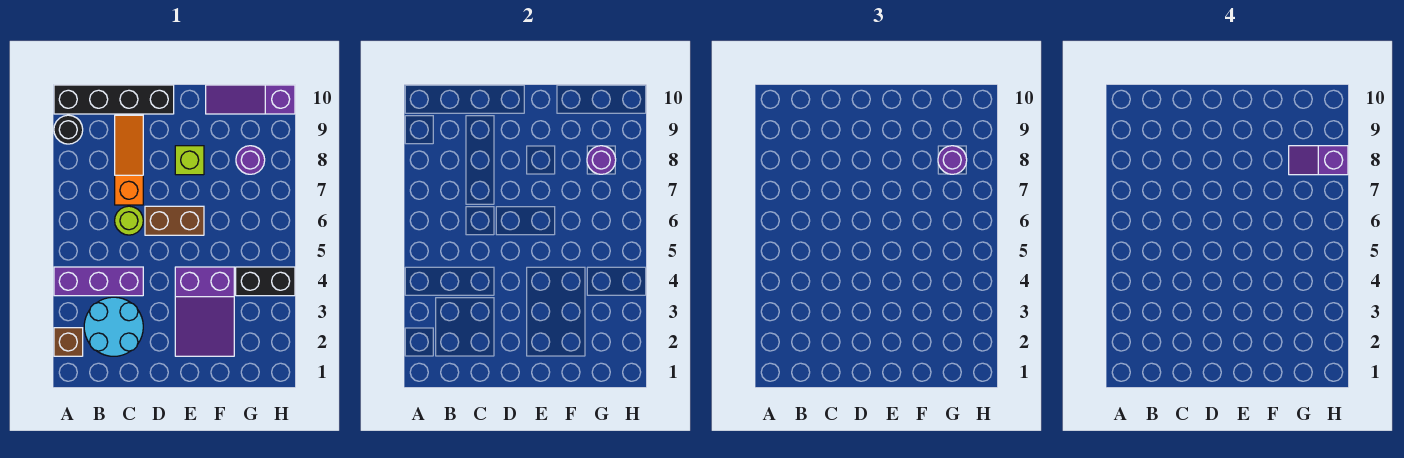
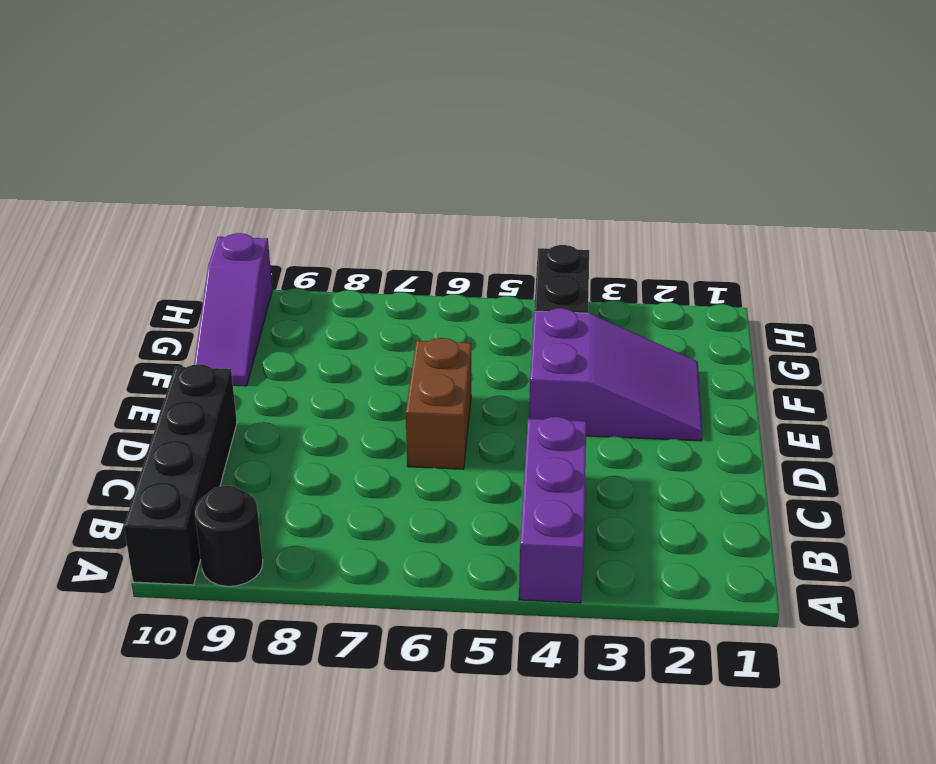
none -> brown brick A2 level 1
none -> cyan round brick B2:C3 level 1
none -> lime round brick C6 level 1

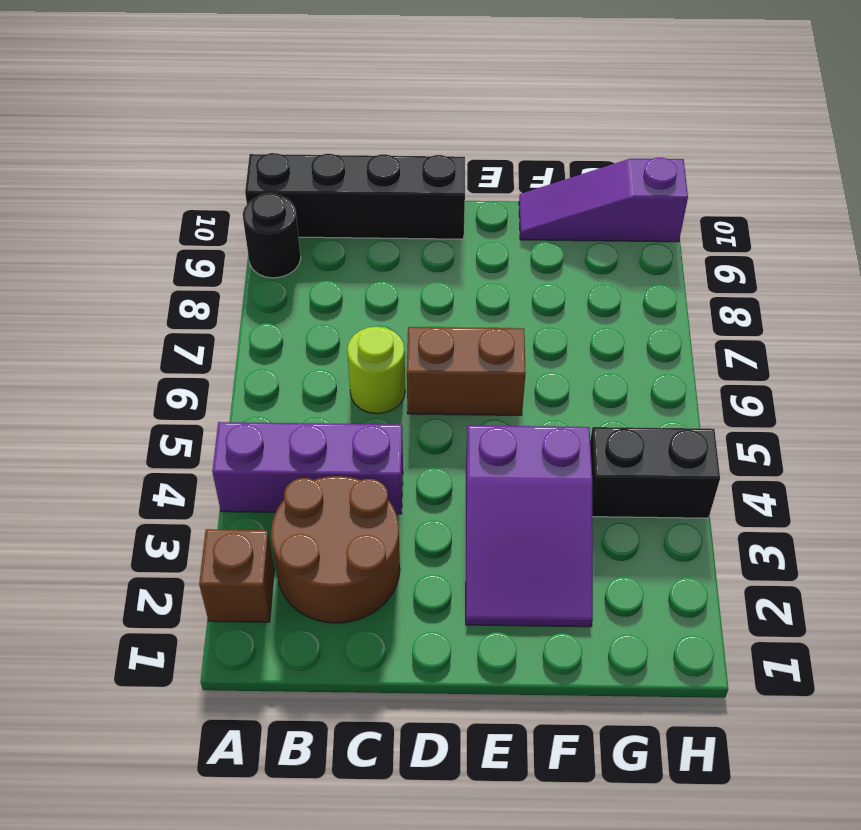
brown round brick B2:C3 level 1 -> cyan round brick B2:C3 level 1
none -> orange slope C7:C9 level 1 top 7
none -> lime brick E8 level 1
none -> purple round brick G8 level 1

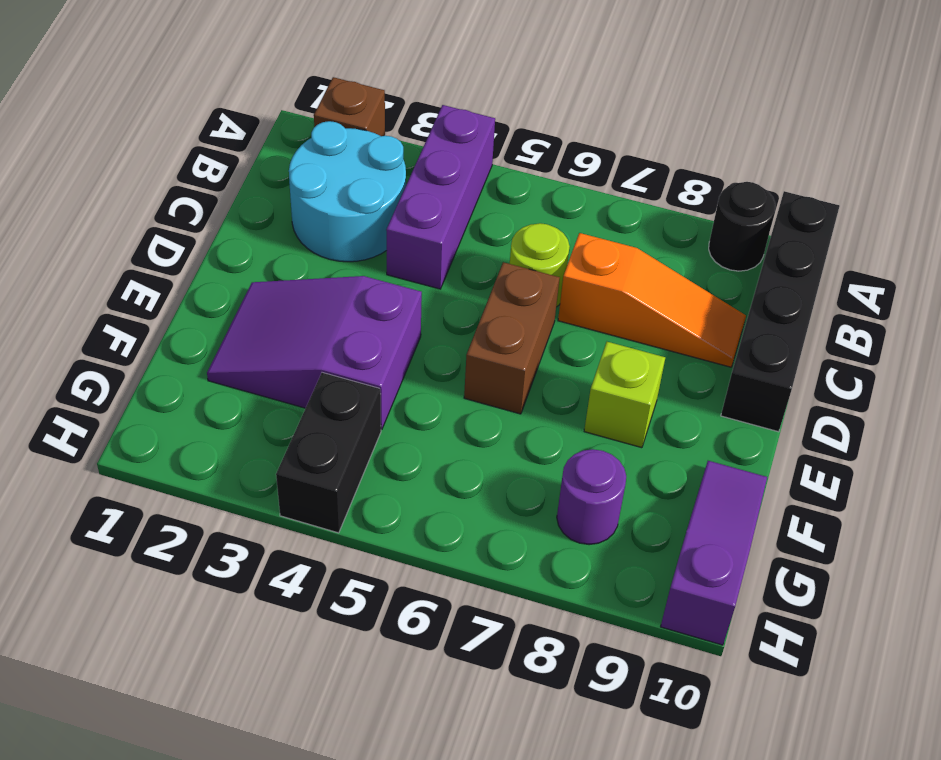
none -> purple round brick G8 level 2
none -> purple round brick G8 level 3
none -> purple slope G8:H8 level 4 top H

